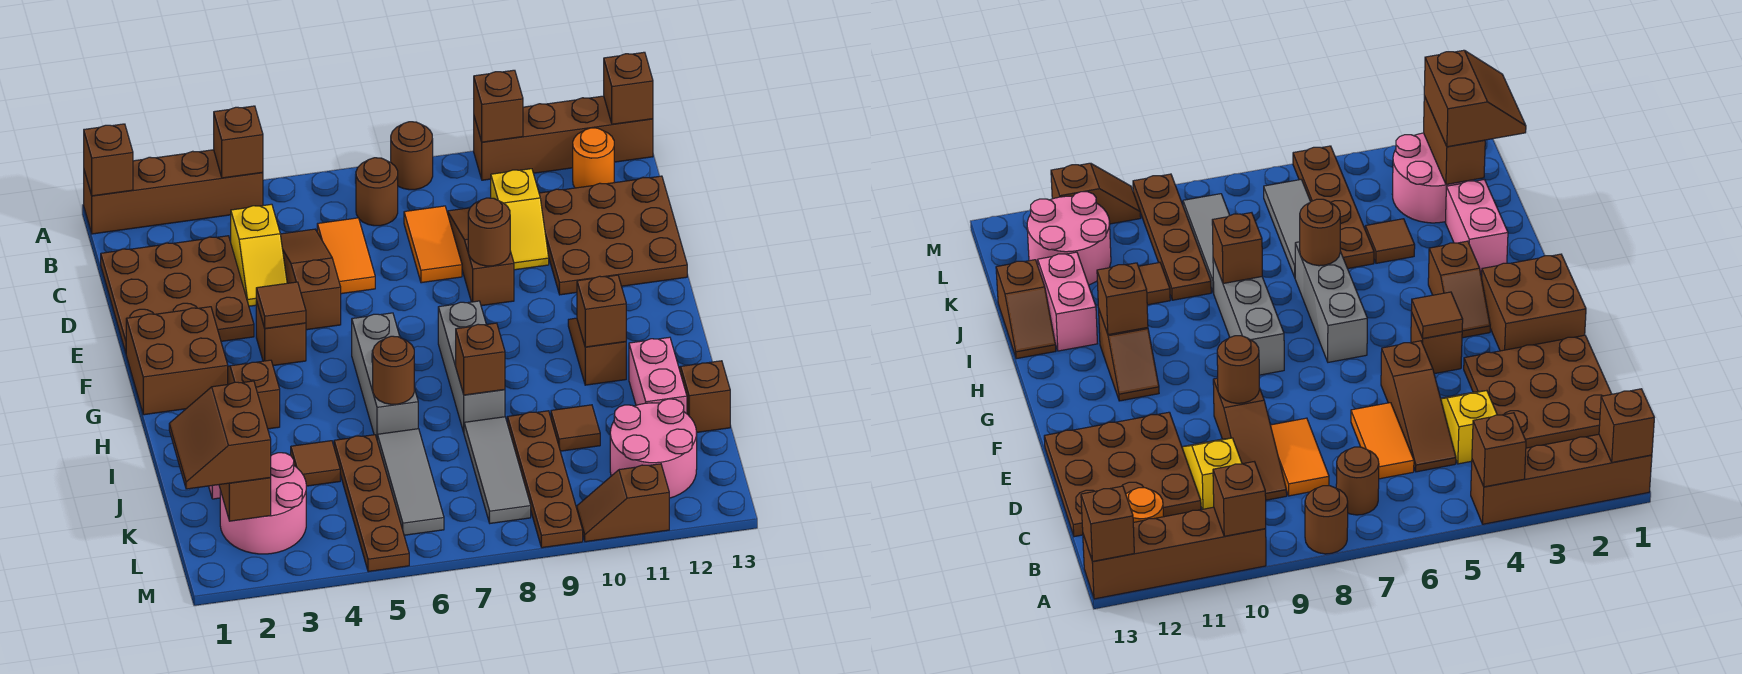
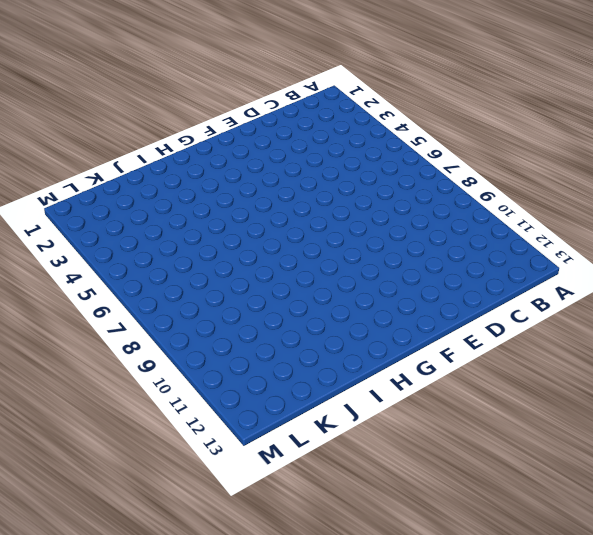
none -> brown brick A1:A4 level 1
none -> brown round brick A8 level 1
none -> brown brick A10:A13 level 1
none -> brown round brick B7 level 1

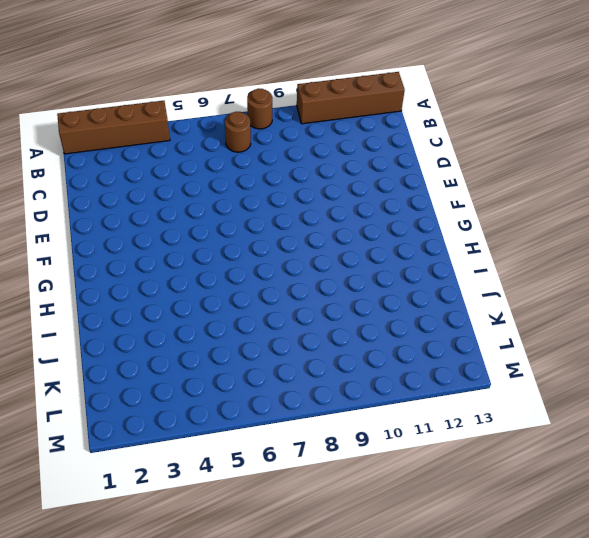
none -> orange round brick B12 level 1
none -> brown plate C1:E3 level 1
none -> yellow slope C4:D4 level 1 top C
none -> brown slope C5:E5 level 1 top E

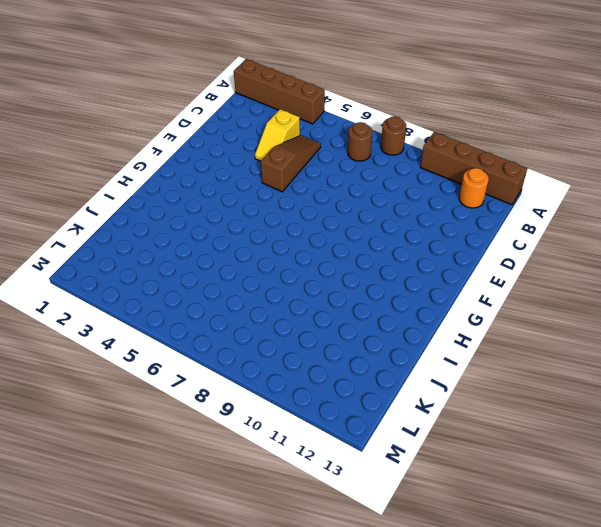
none -> brown plate C1:E3 level 1
none -> orange tile C6:D6 level 1
none -> orange tile C8:D8 level 1
none -> brown slope C9:E9 level 1 top E

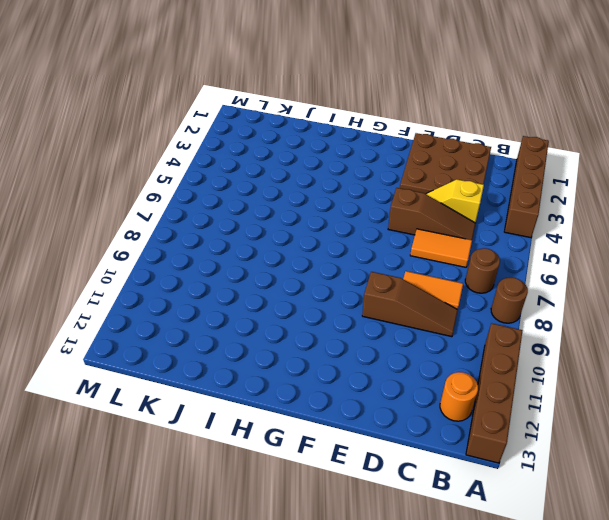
none -> yellow slope C10:D10 level 1 top C
none -> brown plate C11:E13 level 1
none -> brown brick F1:G2 level 1
none -> brown brick F4 level 1

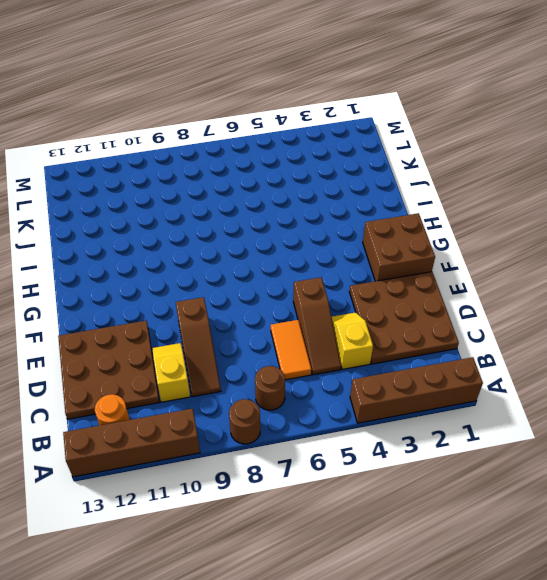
none -> orange tile C8:D8 level 1
none -> brown brick F4 level 1
none -> brown slope G3:H3 level 1 top H
none -> grey brick G6:I6 level 1

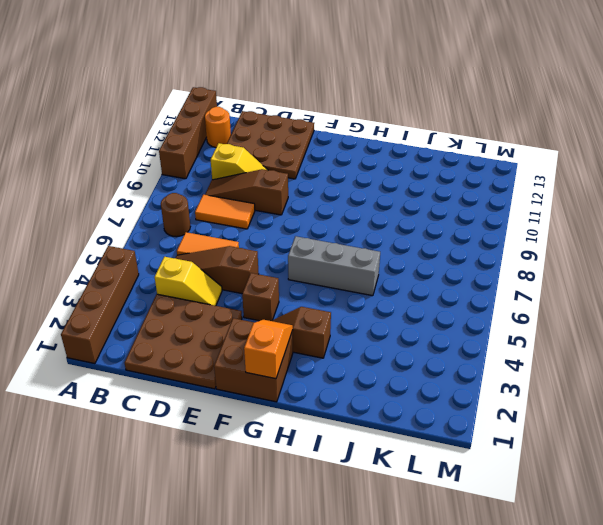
orange slope G1:G2 level 2 top 1 -> none
none -> brown round brick A8 level 1
none -> grey brick G8:I8 level 1
none -> brown slope G11:H11 level 1 top H
none -> pink brick I2:J2 level 1

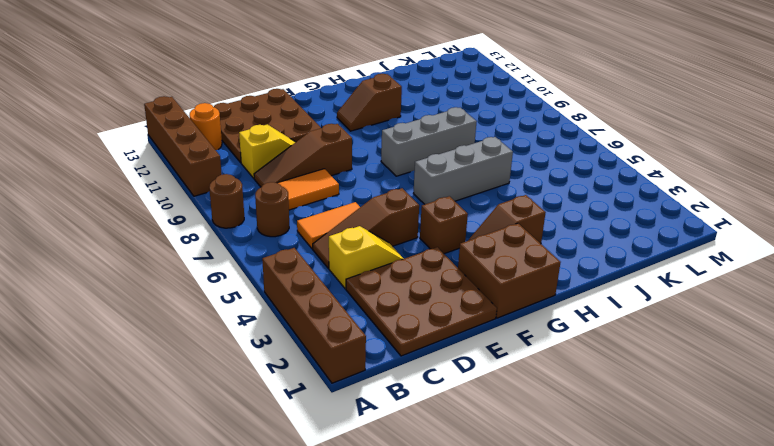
none -> pink brick I2:J2 level 1
none -> pink brick I12:J12 level 1
none -> brown slope I13:J13 level 1 top J
none -> brown tile J4 level 1

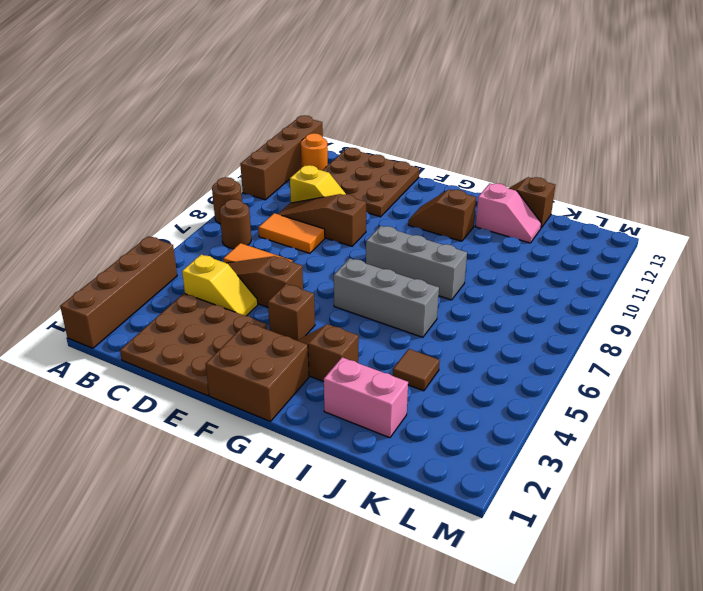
pink slope I12:J12 level 1 top I -> pink brick I12:J12 level 1
none -> brown plate J5:M5 level 1
none -> grey tile J6:L6 level 1
none -> grey tile J8:L8 level 1
none -> brown plate J9:M9 level 1

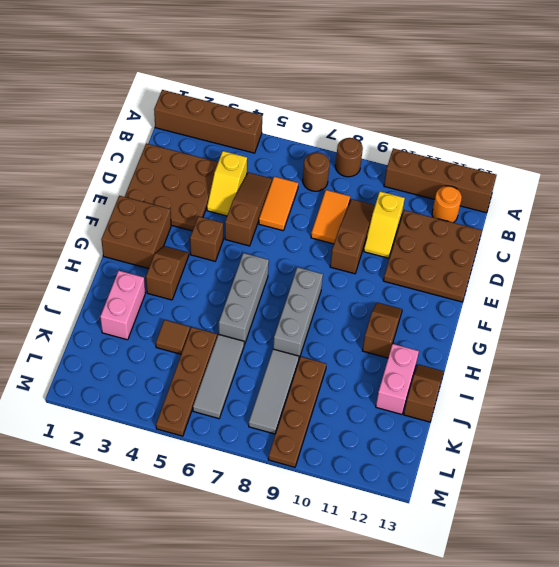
none -> brown tile J10 level 1
none -> pink round brick K2:L3 level 1
none -> pink round brick K11:L12 level 1
none -> brown slope M10:M11 level 1 top 11

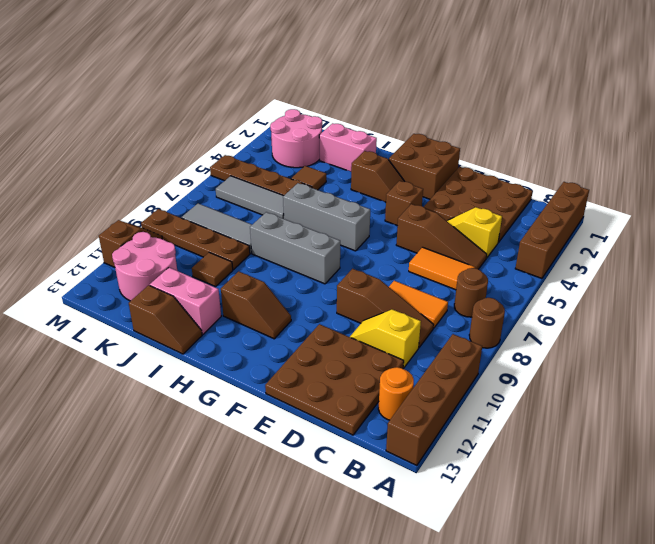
none -> brown brick A1 level 2
none -> brown brick A4 level 2
none -> brown brick A10 level 2
none -> brown brick A13 level 2

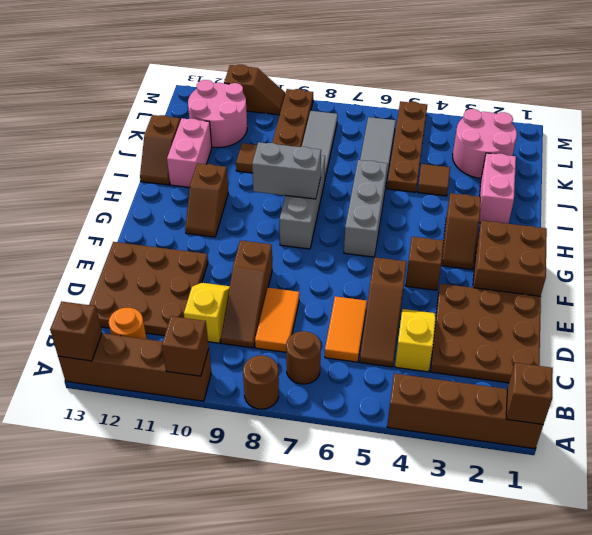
grey brick H8:H9 level 2 -> none
none -> brown brick A4 level 2
none -> brown round brick E9 level 2
none -> brown tile F4 level 2
none -> brown brick H11 level 2

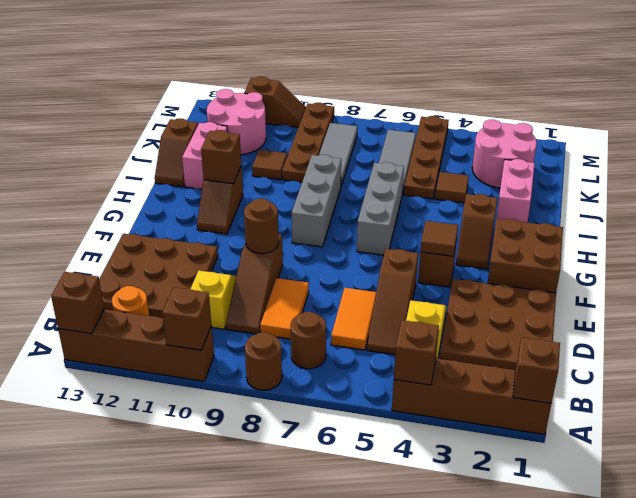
none -> brown round brick I6 level 2
none -> brown brick I8 level 2
none -> brown brick K2:L2 level 2
none -> brown slope K1:L2 level 3 top 2

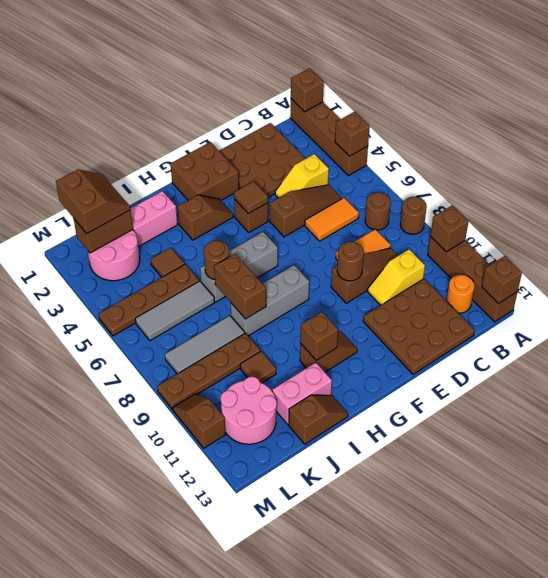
brown brick I7:I8 level 2 -> brown brick I8 level 2
brown slope K1:L2 level 3 top L -> brown slope K1:L2 level 3 top 2

